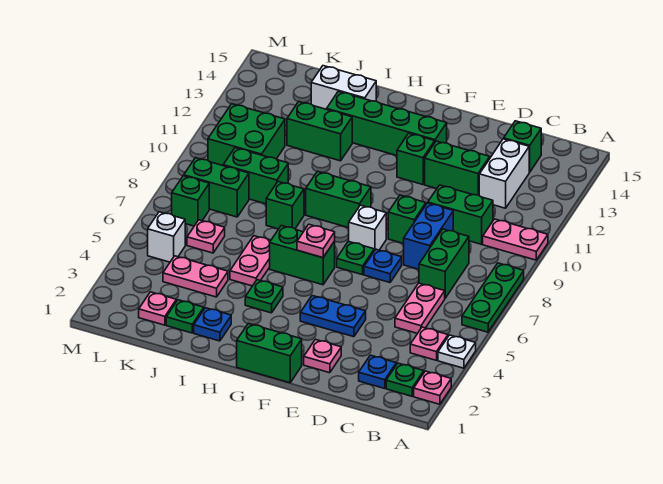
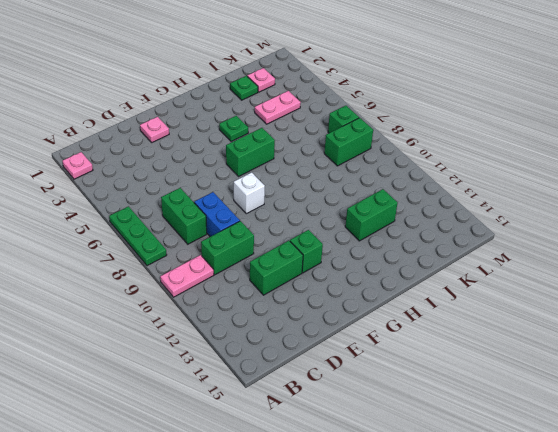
none -> white plate A4 level 1
none -> green plate B2 level 1
none -> pink plate B4 level 1
none -> blue plate C2 level 1

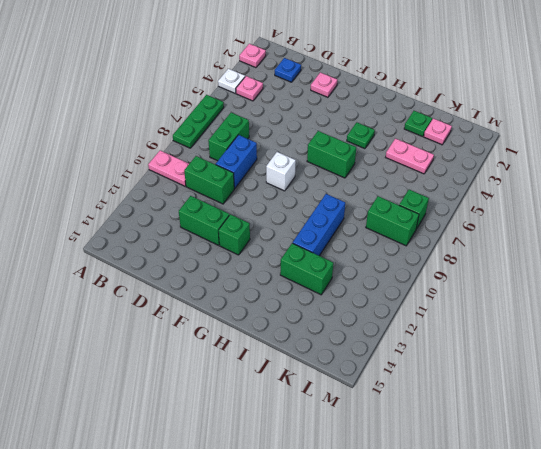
blue brick I9:I11 level 1 -> none
none -> green plate B2 level 1
none -> pink plate C5:C6 level 1
none -> white brick C12:C13 level 1
none -> green brick C14 level 1

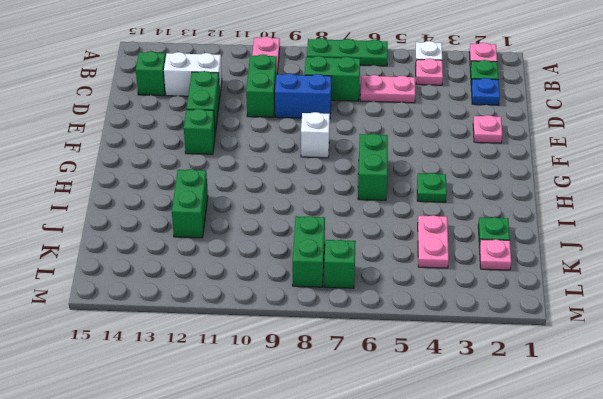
none -> blue plate E4:F4 level 1
none -> blue plate E7 level 1
none -> green brick E9 level 1
none -> green brick F1:G1 level 1

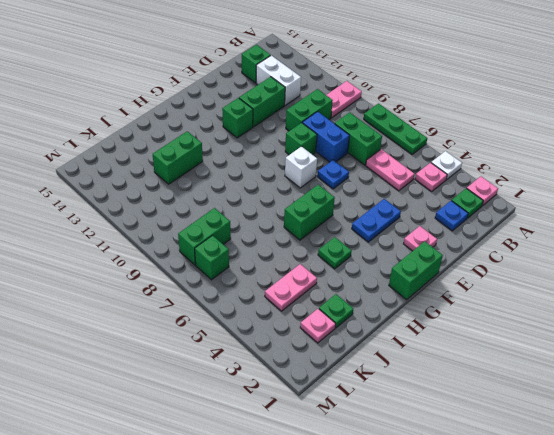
none -> green plate F7 level 1
none -> green brick F13:I13 level 1
none -> green brick G9:H9 level 1
none -> blue plate I2 level 1

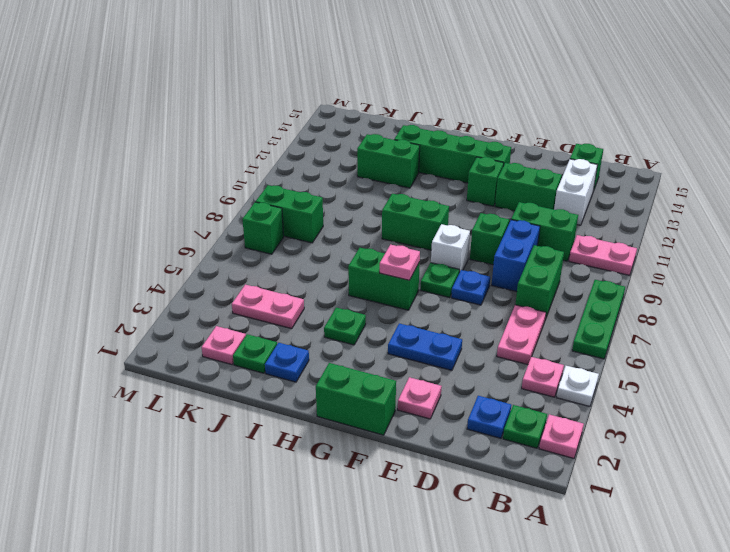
none -> pink plate I5:I6 level 1
none -> green brick I8 level 1
none -> white brick I14:J14 level 1
none -> green brick J9:K9 level 1

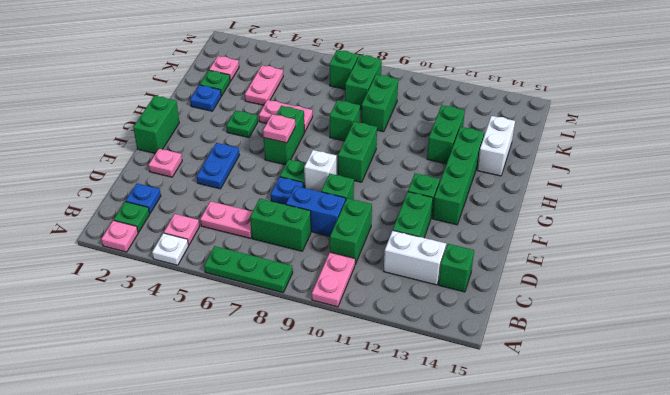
none -> pink plate K6 level 1
none -> green brick K10:L11 level 1
none -> white brick L5 level 1

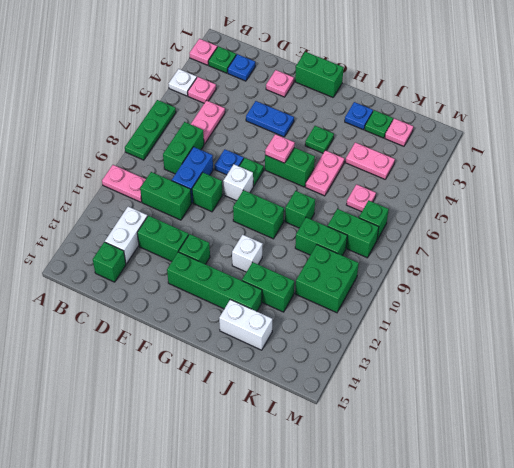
white brick H11 level 1 -> white brick L5 level 1

